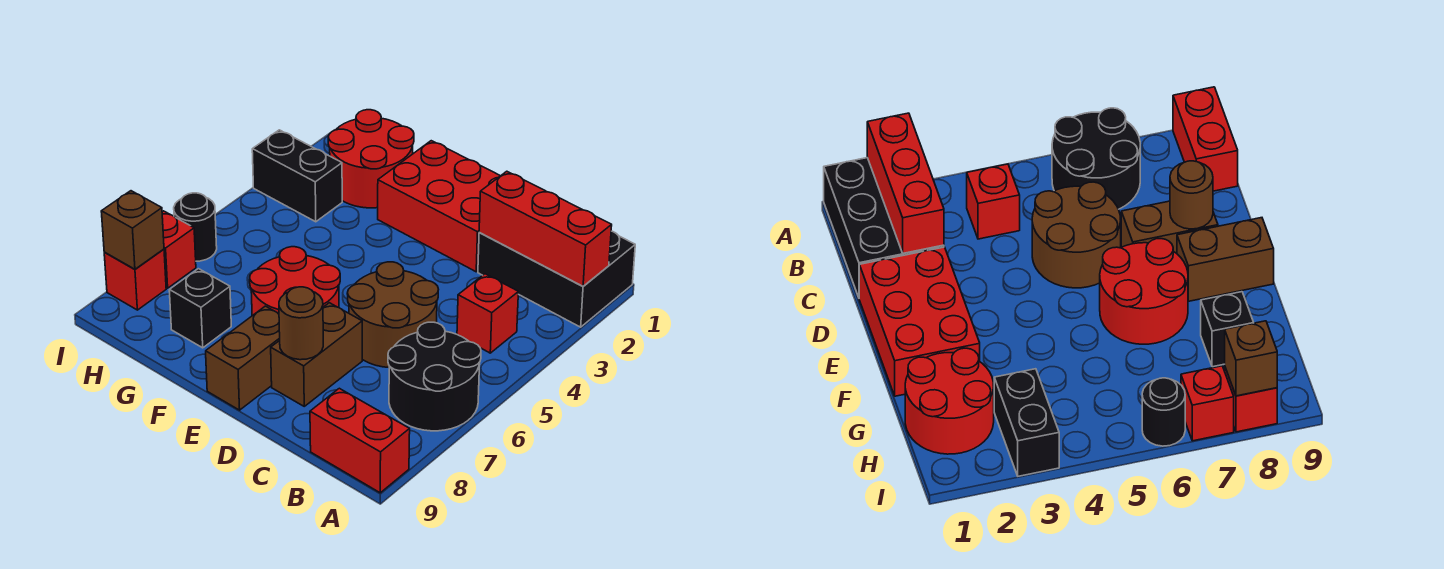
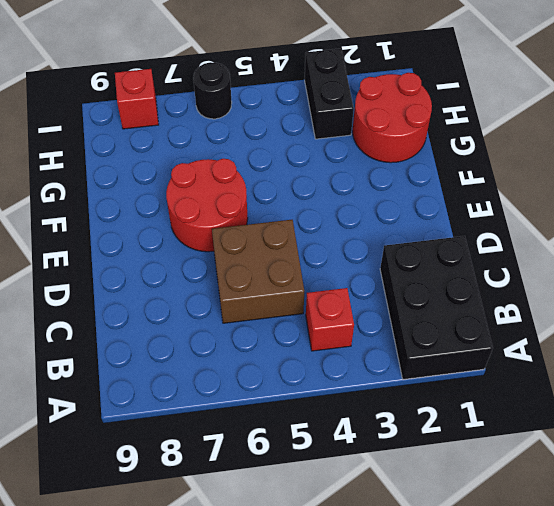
brown brick C5:D6 level 1 -> brown round brick C5:D6 level 1
none -> black round brick A6:B7 level 1
none -> red brick A9:B9 level 1
none -> red brick D1:F2 level 1

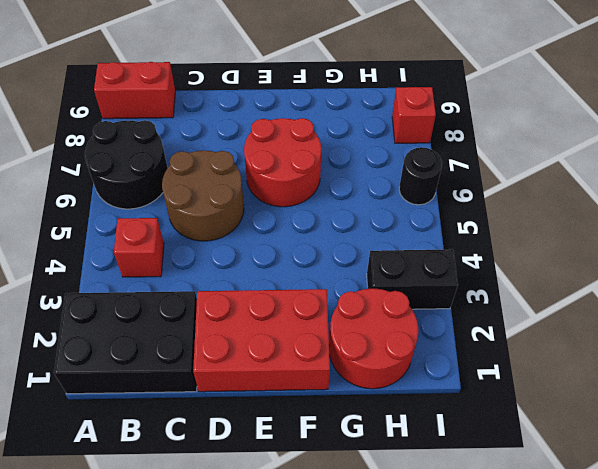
none -> brown brick D7:D8 level 1
none -> brown brick E8:E9 level 1
none -> black brick G8 level 1

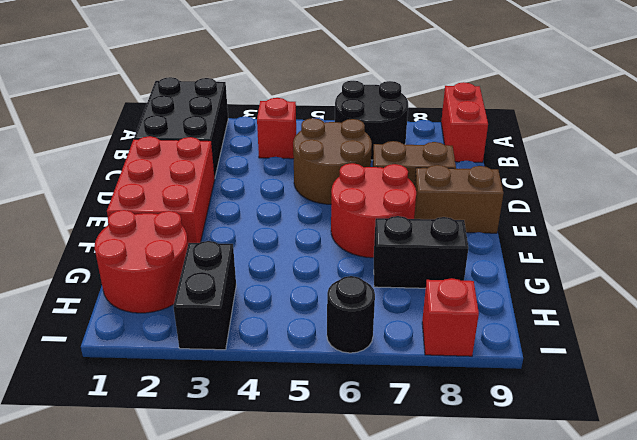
black brick G7:G8 level 1 -> black brick G8 level 1
none -> red brick I7 level 1
none -> red brick A2:C2 level 2
none -> brown round brick D8 level 2

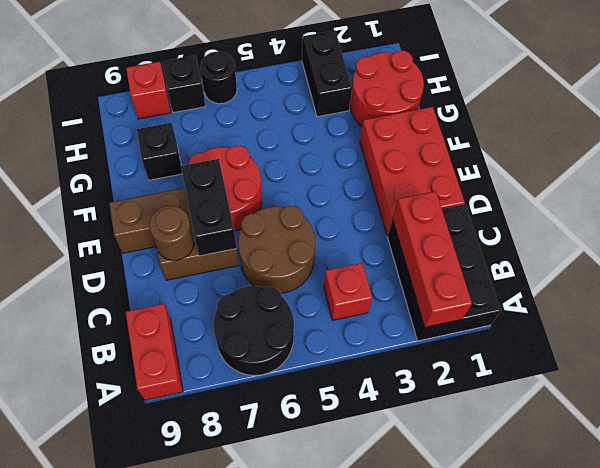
black brick D7:E7 level 2 -> none
black brick I7 level 1 -> red brick I7 level 1
none -> brown brick I8 level 2

